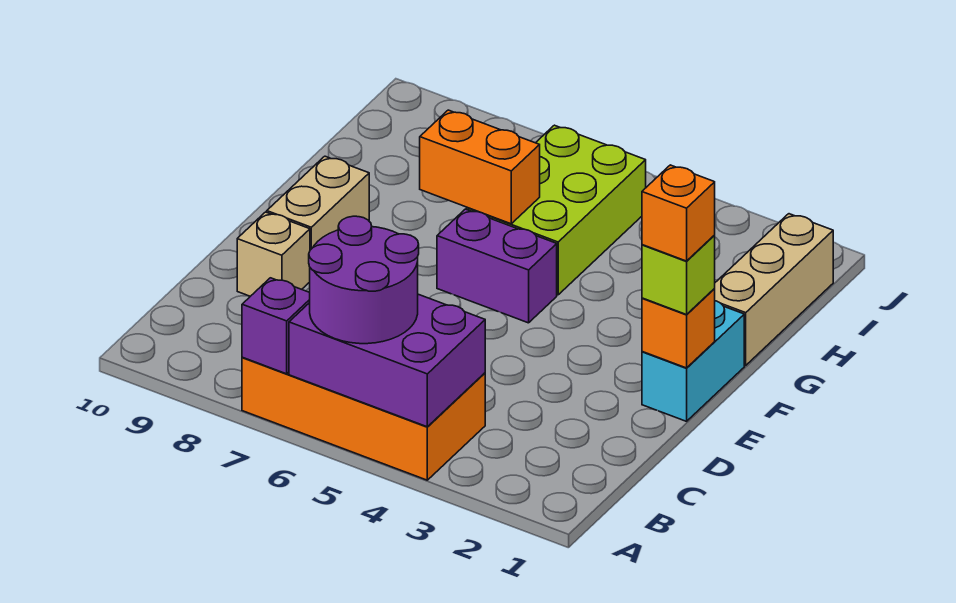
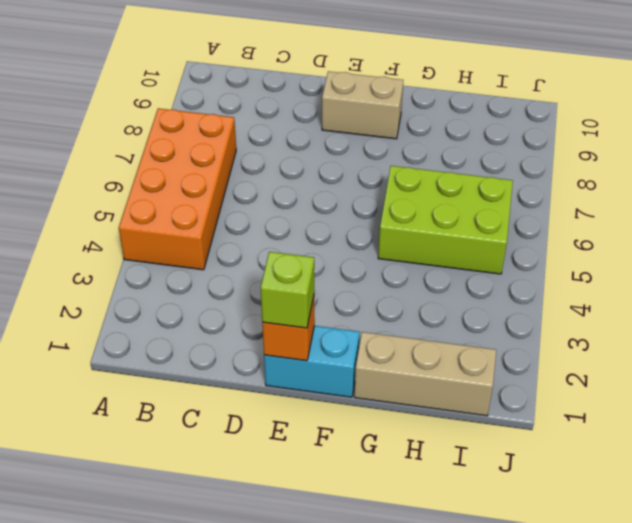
none -> tan brick D9 level 1
none -> purple brick F5:F6 level 1
none -> purple brick A4:B6 level 2

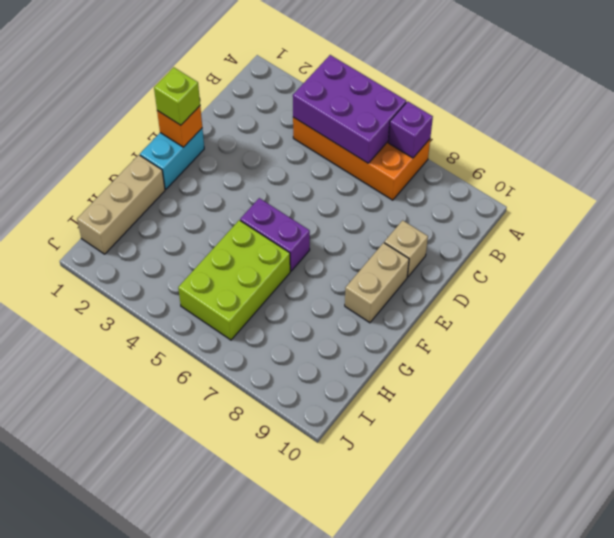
none -> orange brick G6:G7 level 2
none -> purple round brick A5:B6 level 3
none -> orange brick E1 level 4

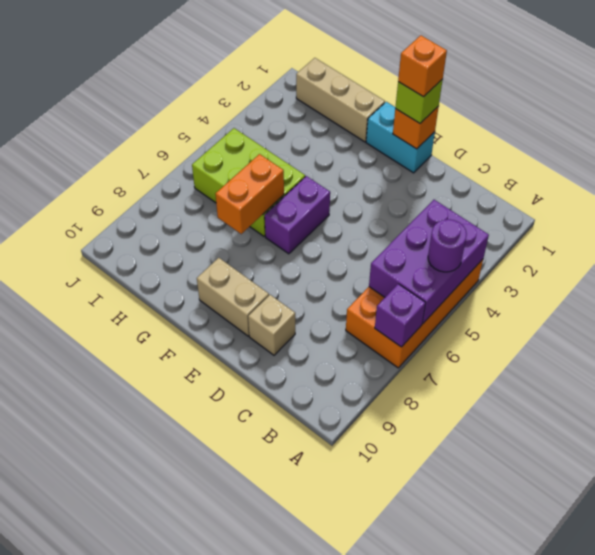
purple round brick A5 level 3 -> purple round brick A5:B6 level 3

